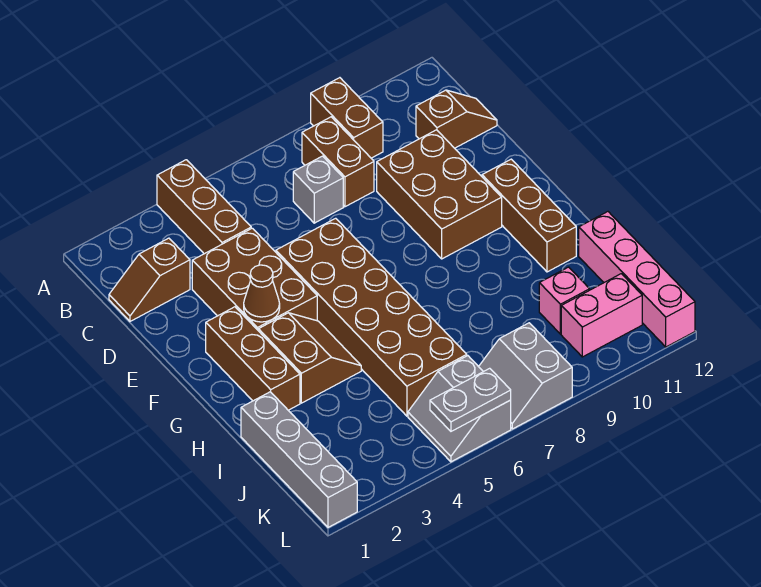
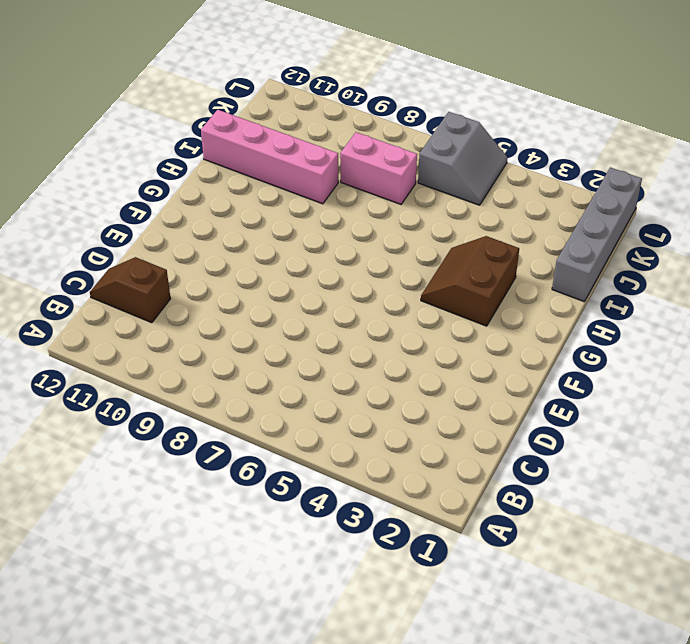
pink brick I9:I12 level 1 -> pink brick I12:L12 level 1
pink brick J7:J8 level 1 -> pink brick K10:K11 level 1
none -> brown brick A4:C4 level 1
none -> brown brick A9:B9 level 1
none -> brown brick B8:C8 level 1

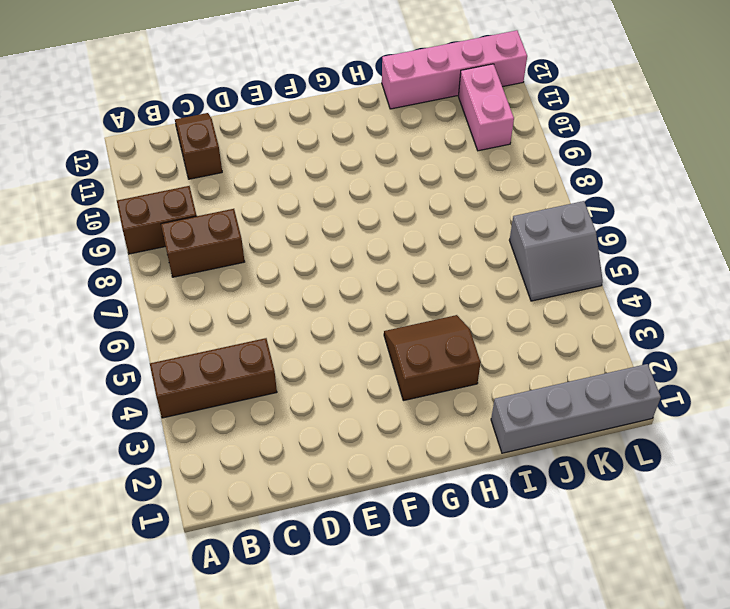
none -> brown slope C1:C2 level 1 top 2
none -> grey brick C7 level 1
none -> brown brick D3:F4 level 1

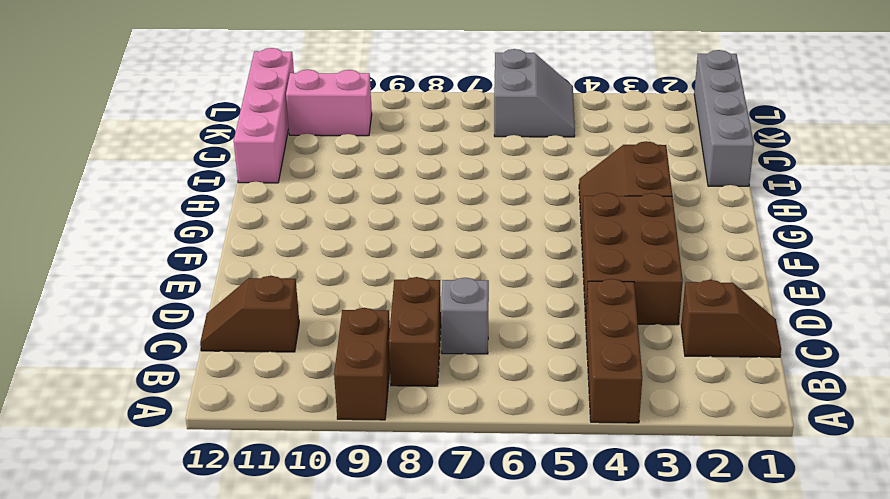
none -> brown brick D9:F10 level 1
none -> brown brick E5:J6 level 1
none -> brown brick F2:H2 level 1

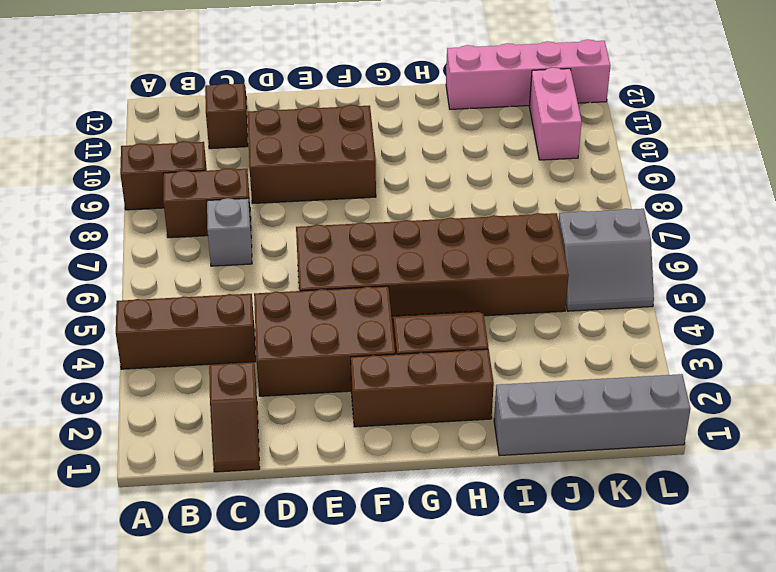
none -> brown brick F11:H11 level 1
none -> pink brick J10 level 1
none -> grey slope K7:L8 level 1 top 8

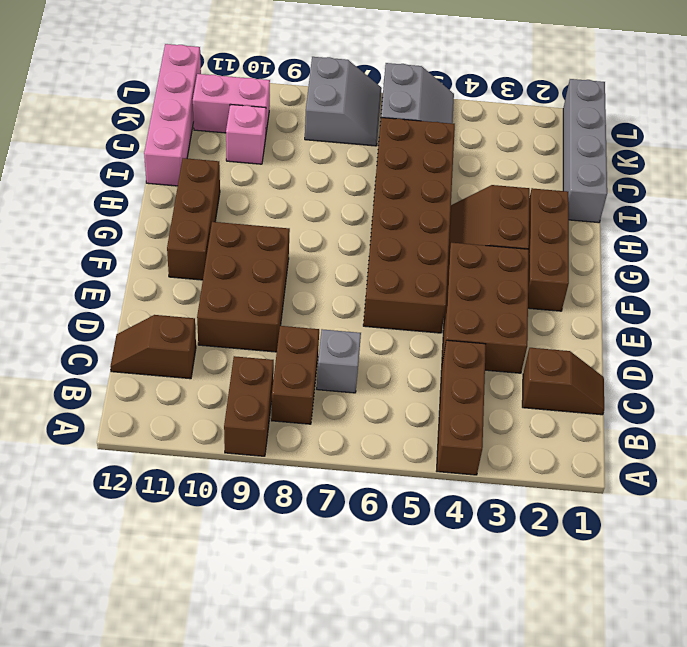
none -> brown cone F3 level 2
none -> grey plate L5:L6 level 2

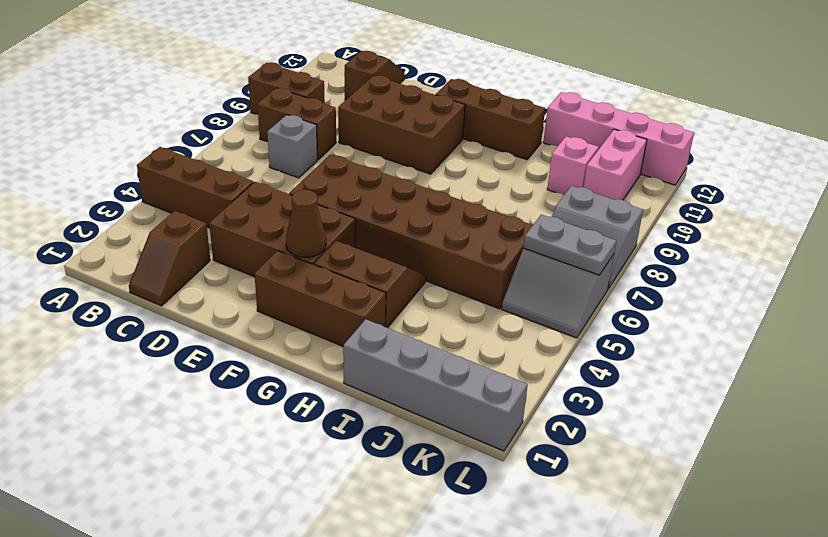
grey plate K6:L6 level 2 -> grey plate L5:L6 level 2

